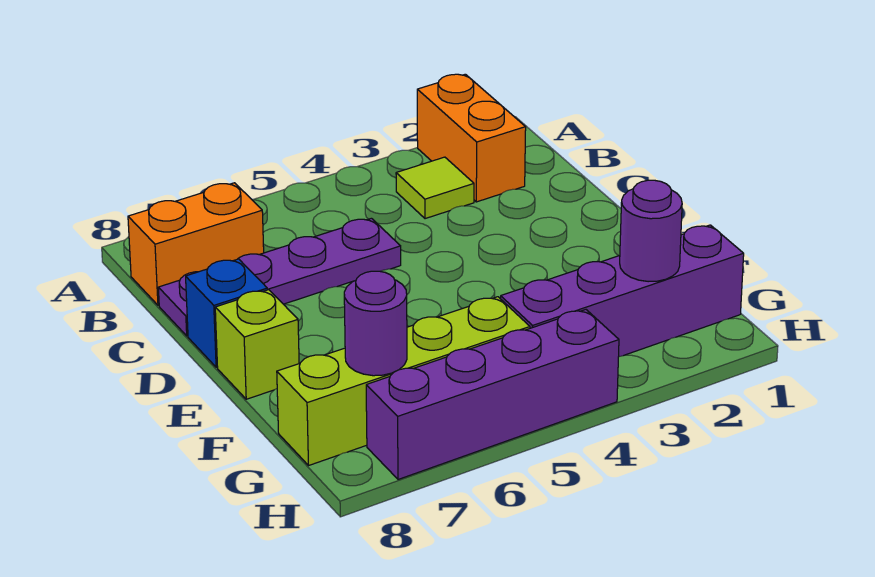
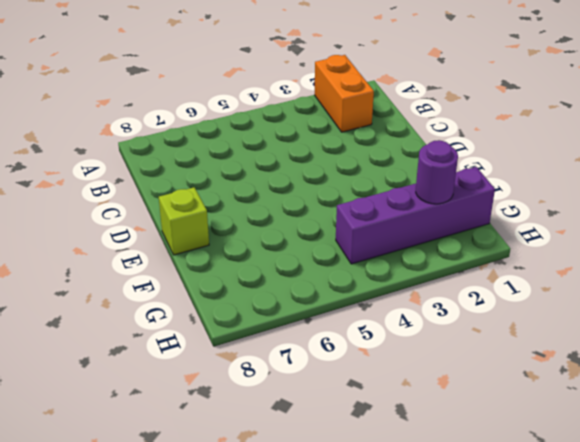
none -> lime tile B3 level 1
none -> orange brick B7:B8 level 1

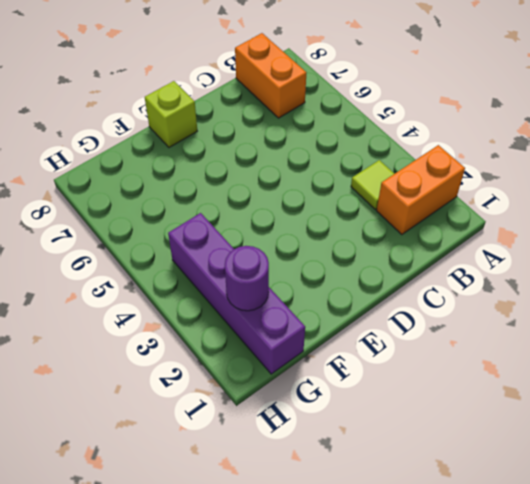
none -> purple plate C5:C8 level 1
none -> blue brick D8 level 1

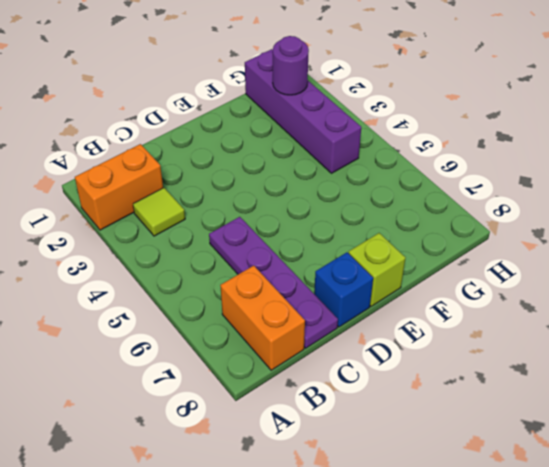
none -> lime brick G5:G8 level 1
none -> purple brick H4:H7 level 1

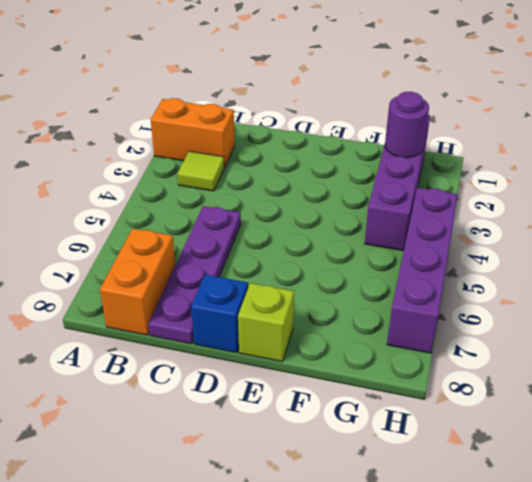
none -> lime brick G5:G8 level 1
none -> purple round brick G7 level 2

